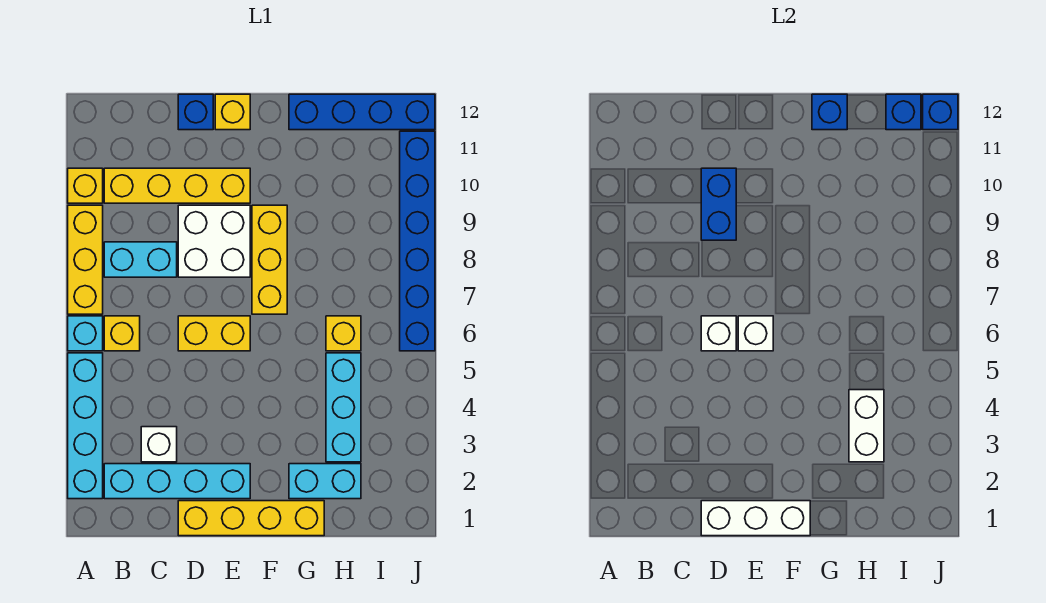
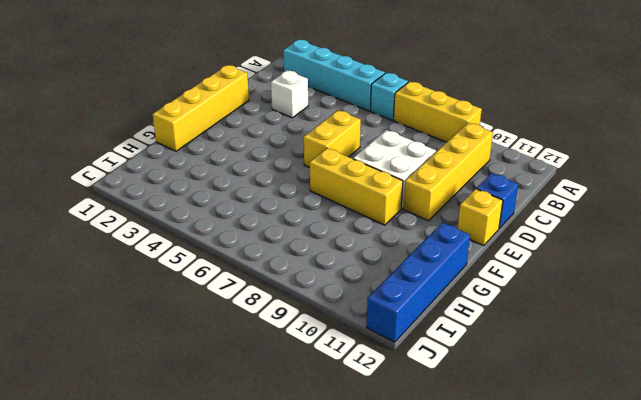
none -> yellow brick A10 level 1
none -> cyan brick B2:E2 level 1
none -> yellow brick B6 level 1

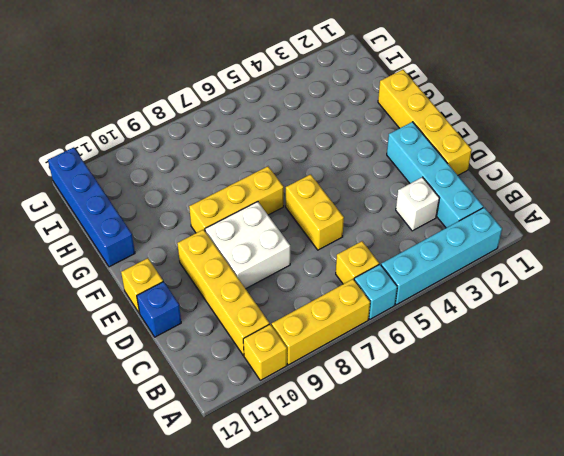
none -> cyan brick B8:C8 level 1
none -> cyan brick G2:H2 level 1
none -> cyan brick H3:H5 level 1

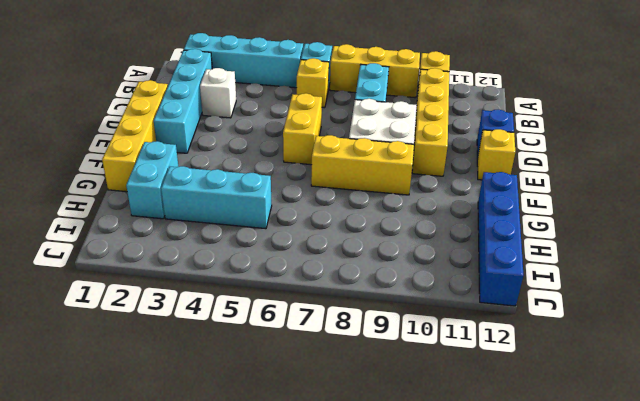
none -> yellow brick H6 level 1
none -> blue brick J6:J11 level 1
none -> white brick D1:F1 level 2

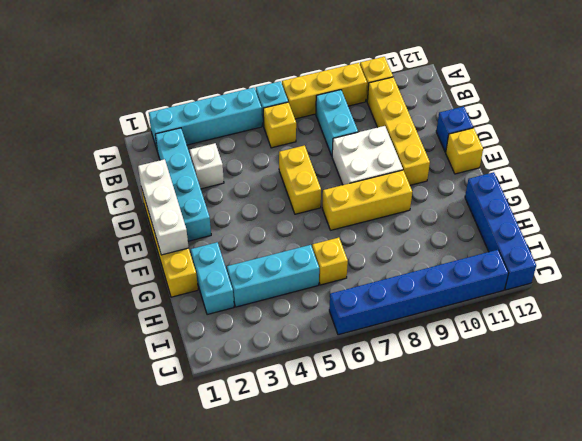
none -> white brick D6 level 2
none -> blue brick D9:D10 level 2
none -> white brick E6 level 2

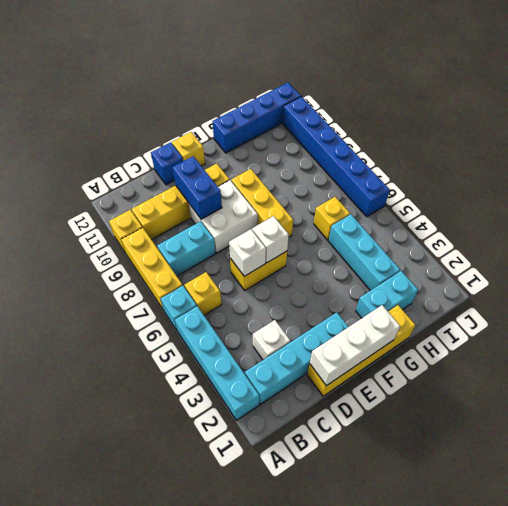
none -> blue brick G12 level 2
none -> white brick H3:H4 level 2
none -> blue brick I12 level 2

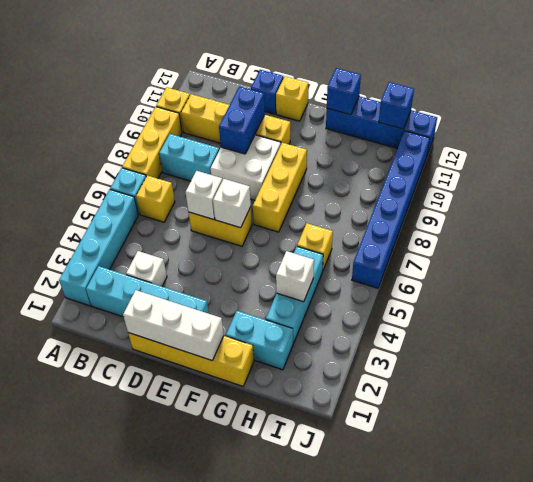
white brick H4 level 2 -> white brick H3:H4 level 2
none -> blue brick J12 level 2

